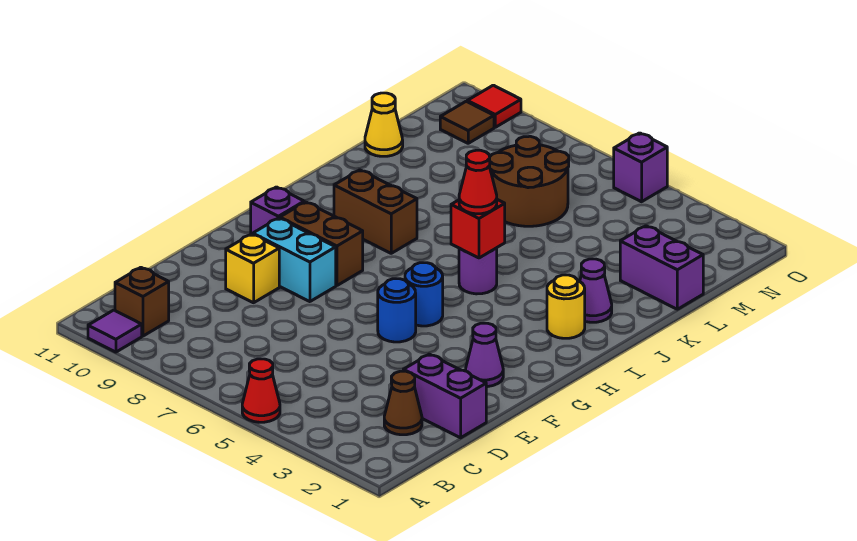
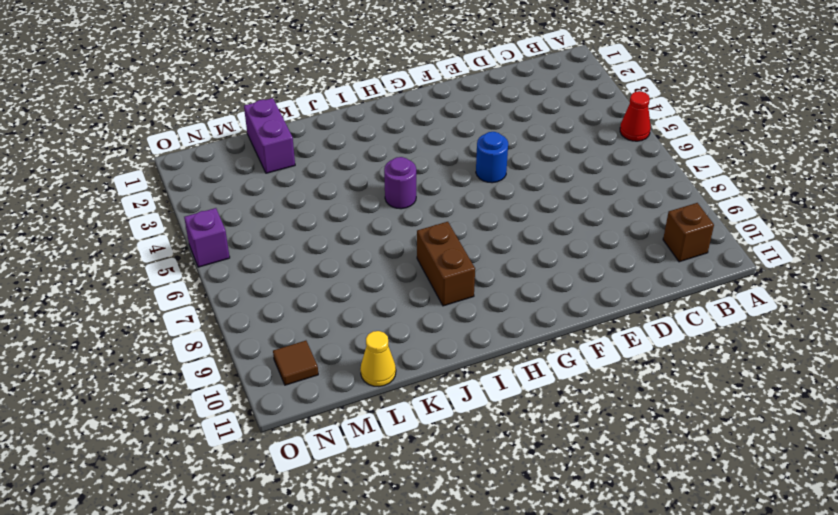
none -> purple tile A10 level 1
none -> brown cone C2 level 1
none -> purple brick D1:D2 level 1

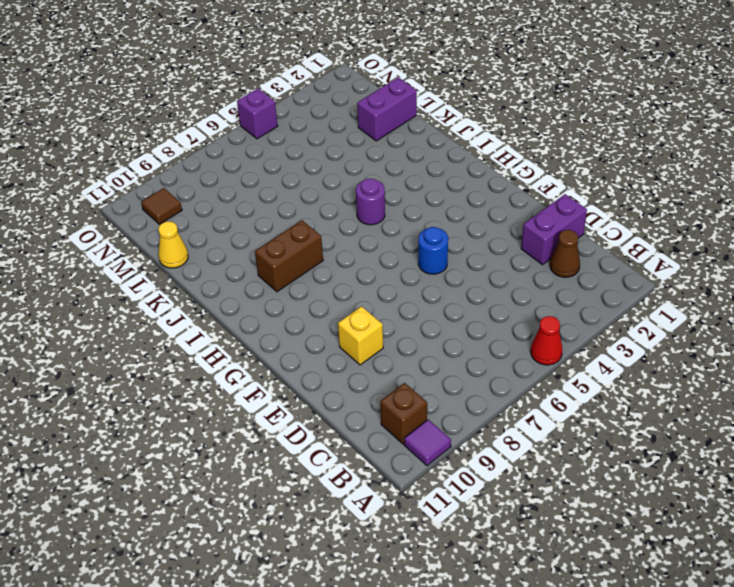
none -> purple cone F2 level 1
none -> cyan brick F8:F9 level 1
none -> blue round brick G5 level 1

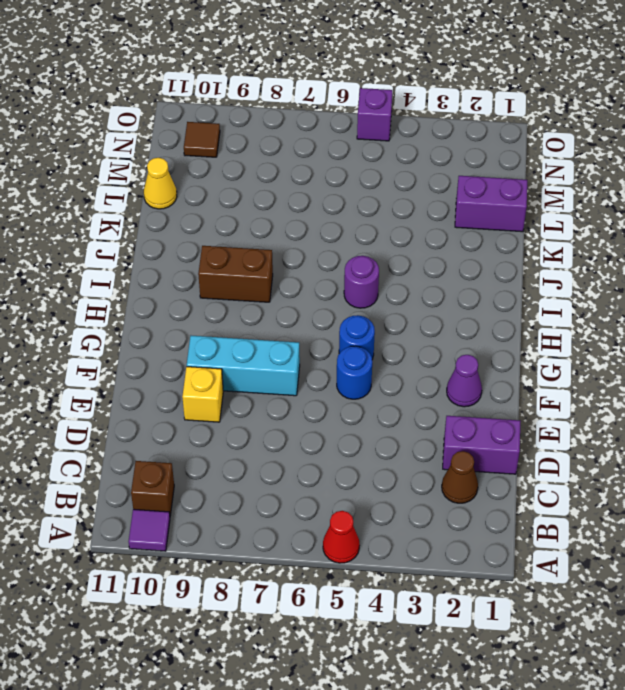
cyan brick F7:F9 level 1 -> cyan brick F8:F9 level 1
none -> brown brick G8:G9 level 1
none -> purple brick G10 level 1
none -> yellow round brick I2 level 1

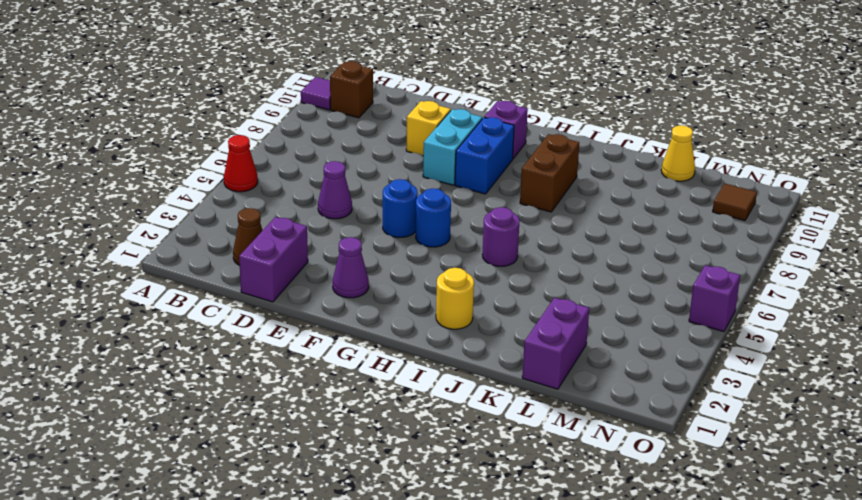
purple cone D5 level 1 -> purple cone J2 level 1
blue brick G8:G9 level 1 -> brown brick G8:G9 level 1
none -> brown round brick L6:M7 level 1
none -> red tile O10 level 1
none -> red brick I5 level 2

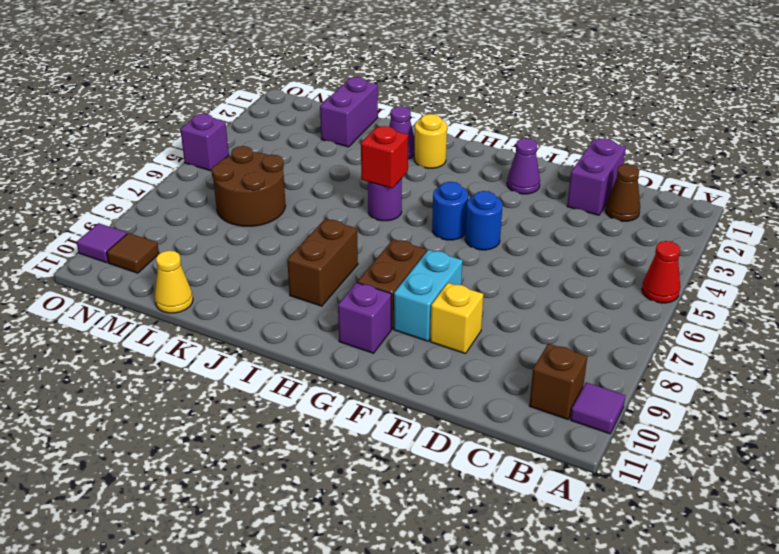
purple tile O10 level 1 -> red tile O10 level 1
none -> red cone I5 level 3

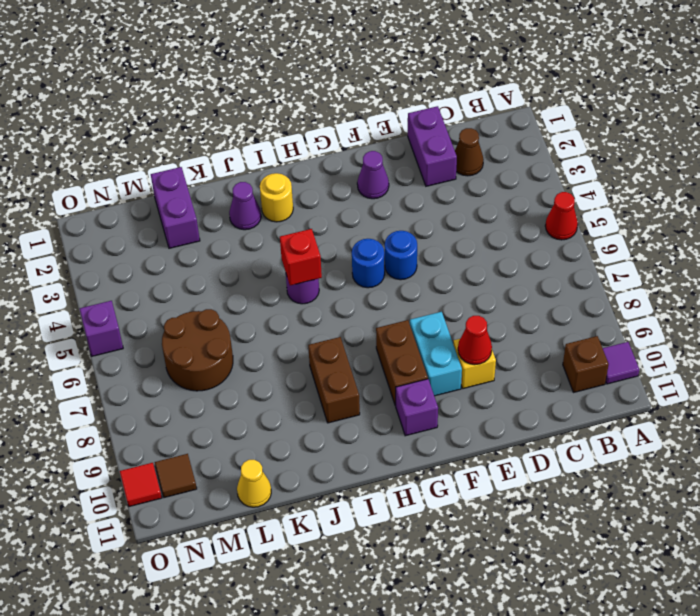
red cone E9 level 2 -> red cone I5 level 3

